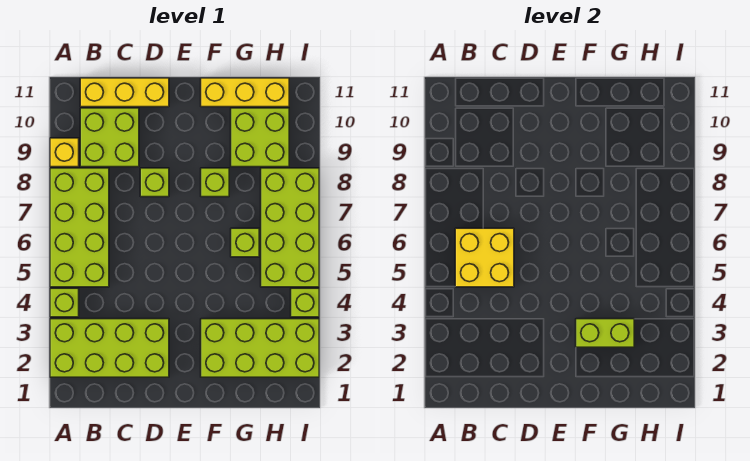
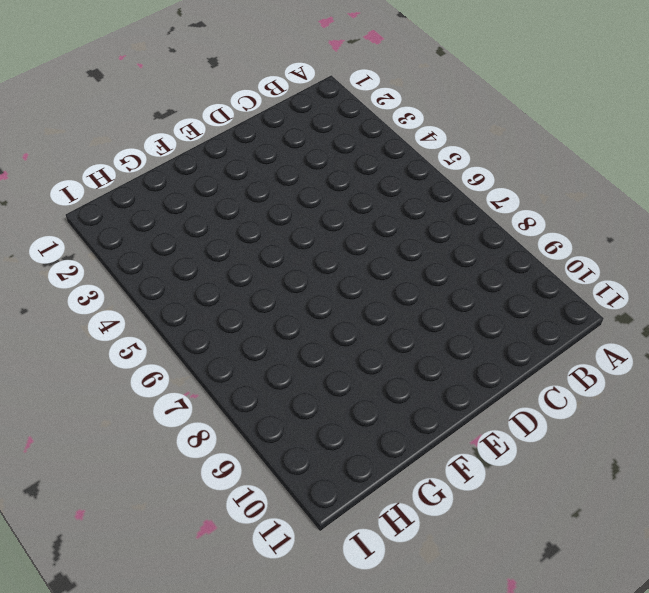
none -> lime brick A2:D3 level 1
none -> lime brick A4 level 1
none -> lime brick A5:B8 level 1

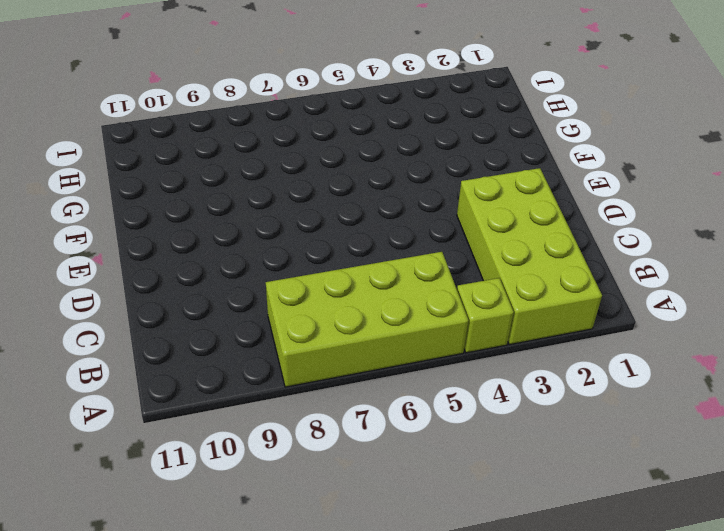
none -> yellow brick A9 level 1
none -> lime brick B9:C10 level 1
none -> yellow brick B11:D11 level 1

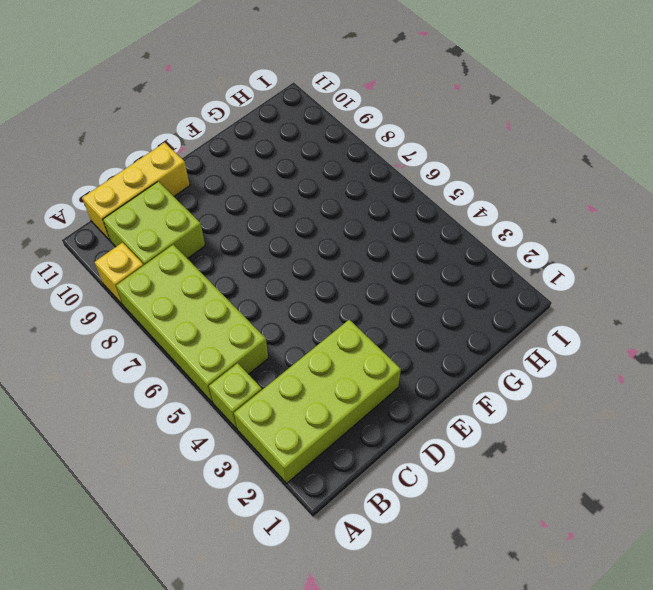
none -> lime brick D8 level 1
none -> lime brick F2:I3 level 1
none -> lime brick F8 level 1

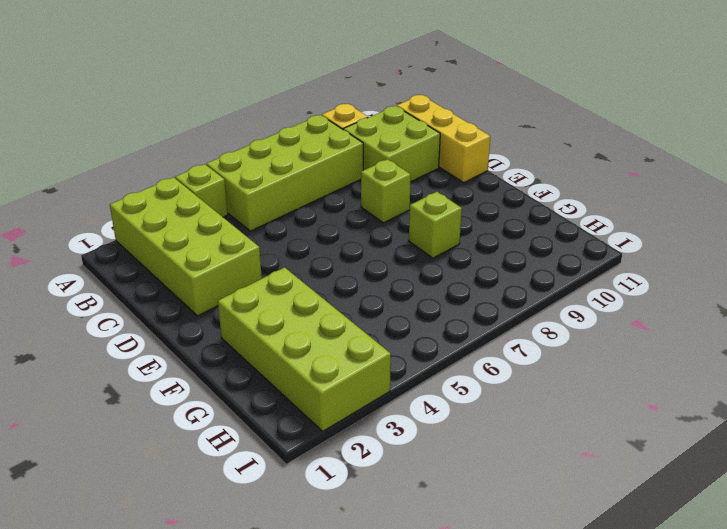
none -> yellow brick F11:H11 level 1
none -> lime brick G6 level 1
none -> lime brick G9:H10 level 1

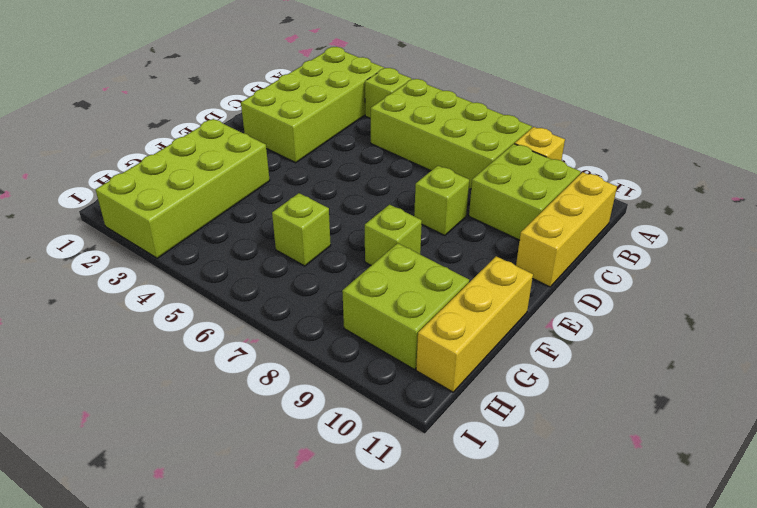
none -> lime brick H5:I8 level 1
none -> lime brick I4 level 1
none -> yellow brick B5:C6 level 2

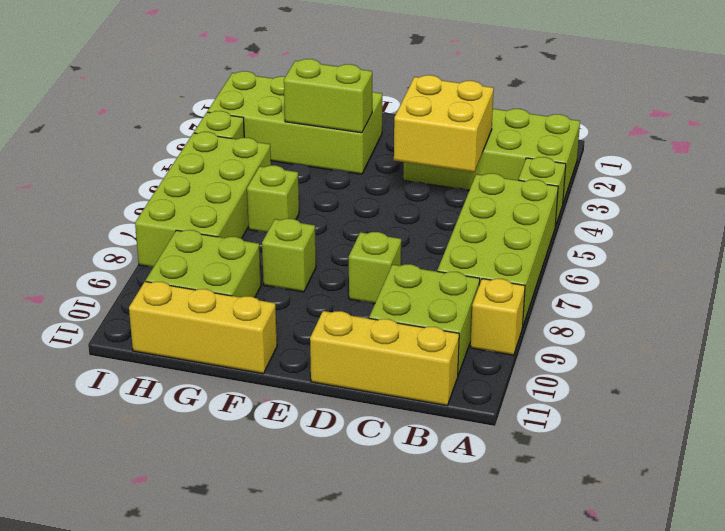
yellow brick C3:D4 level 2 -> yellow brick B5:C6 level 2

